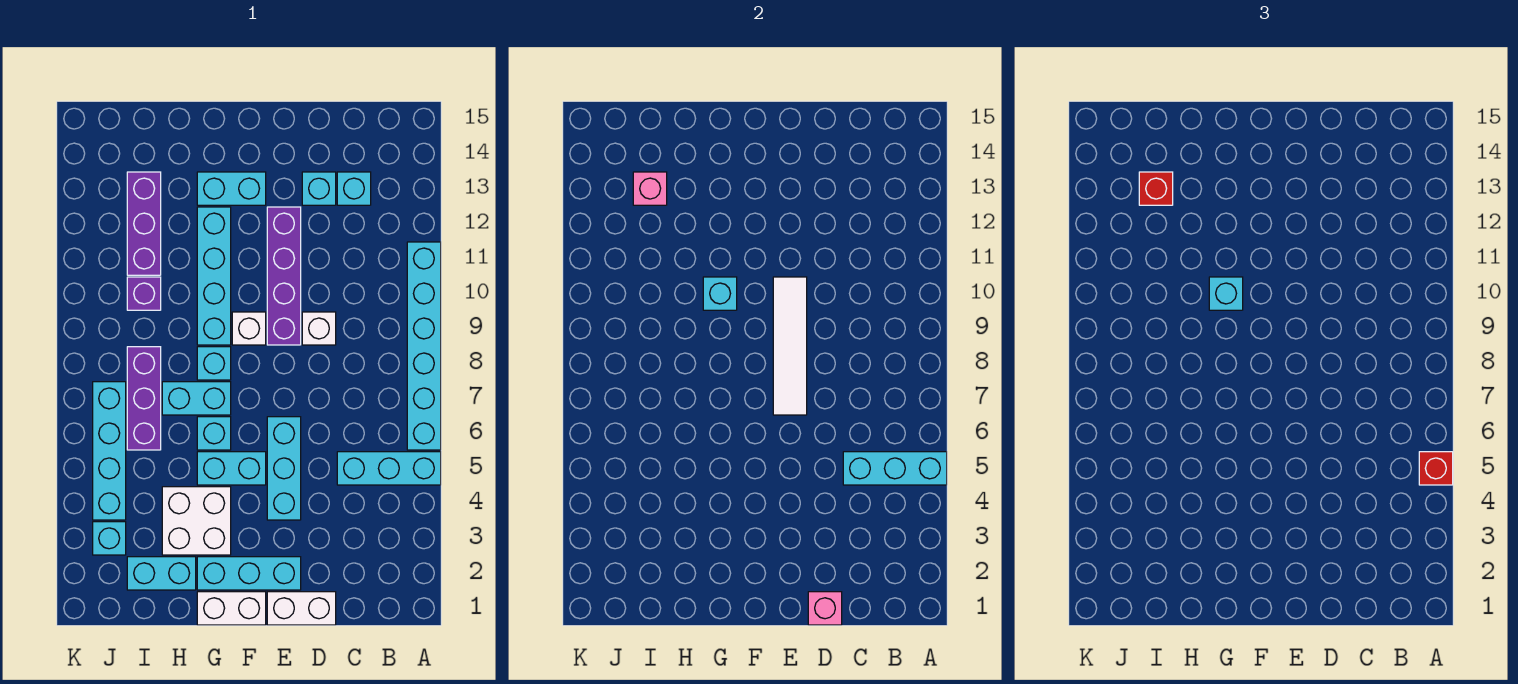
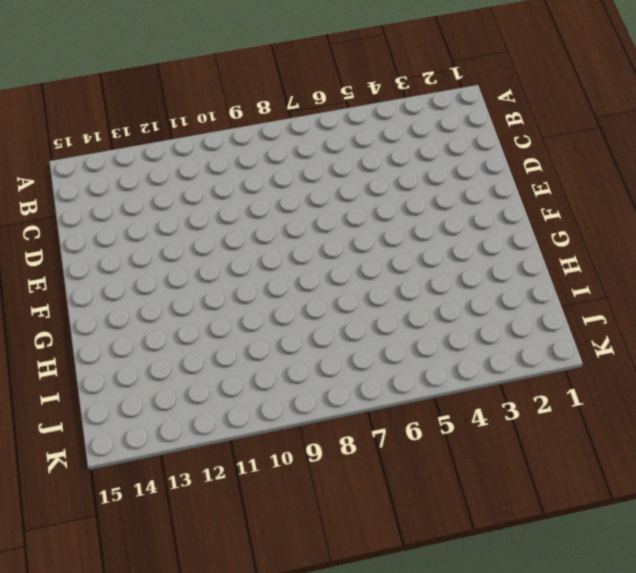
none -> cyan brick A5:C5 level 1
none -> cyan brick A6:A11 level 1
none -> cyan brick C13 level 1
none -> white brick D1:E1 level 1

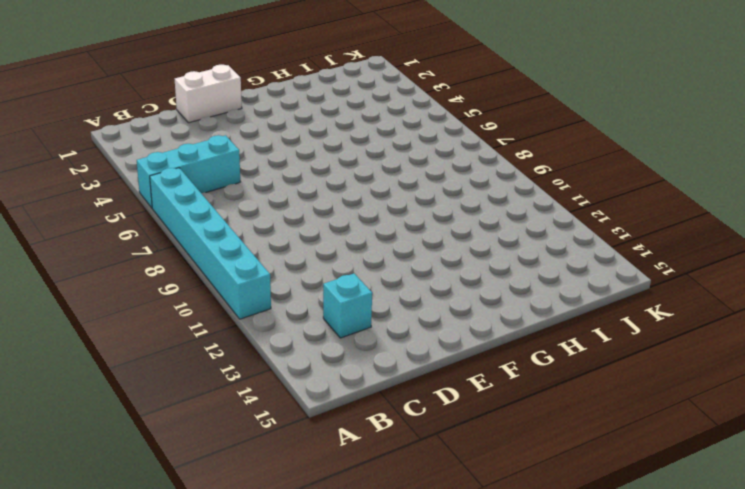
none -> white brick D9 level 1
none -> cyan brick D13 level 1
none -> cyan brick E2:G2 level 1
none -> cyan brick E4:E6 level 1

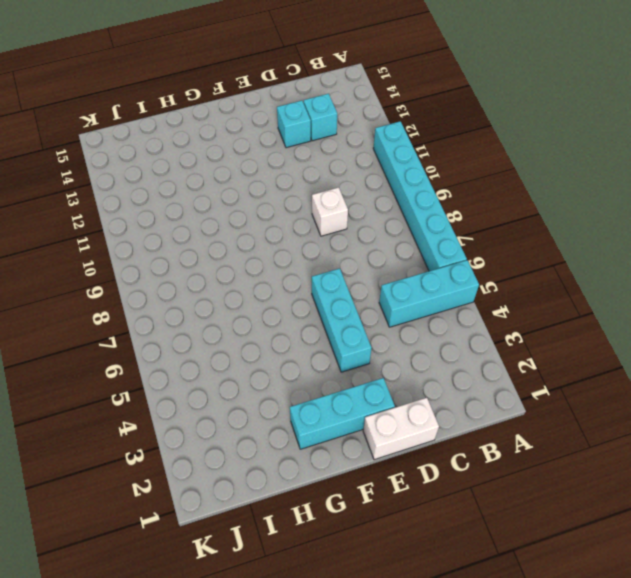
none -> purple brick E9:E12 level 1
none -> white brick F1:G1 level 1
none -> cyan brick F5:G5 level 1
none -> white brick F9 level 1

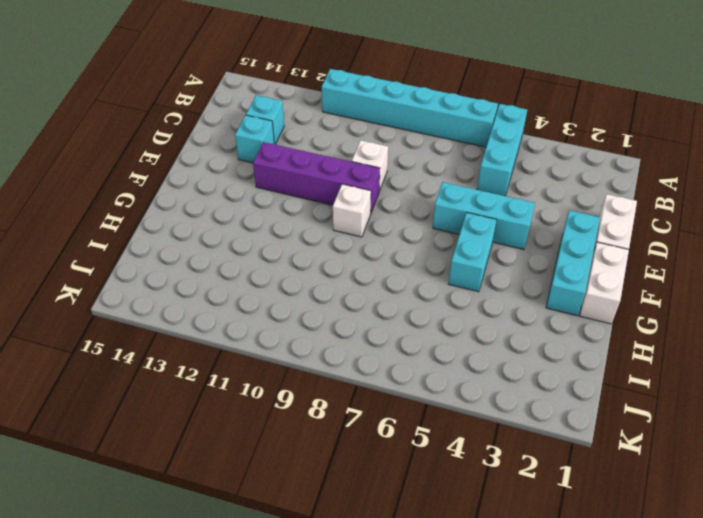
none -> cyan brick F13:G13 level 1
none -> white brick G3:H4 level 1
none -> cyan brick G6 level 1
none -> cyan brick G7:H7 level 1

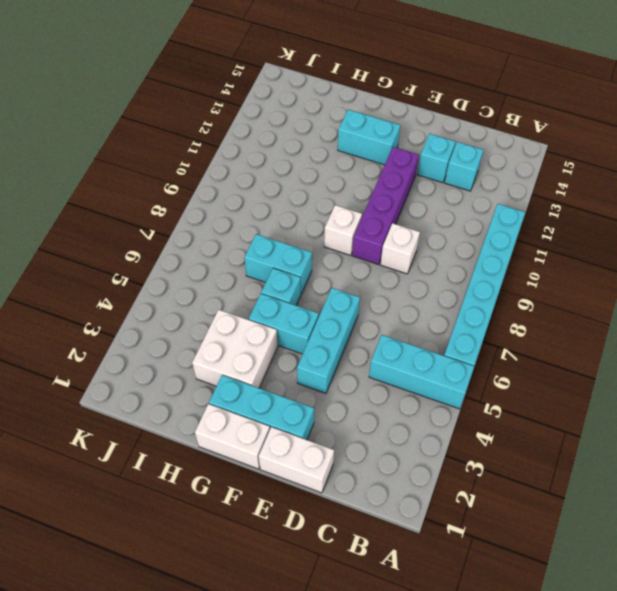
none -> cyan brick G8 level 1
none -> cyan brick G9:G12 level 1
none -> cyan brick H2:I2 level 1
none -> purple brick I6:I8 level 1

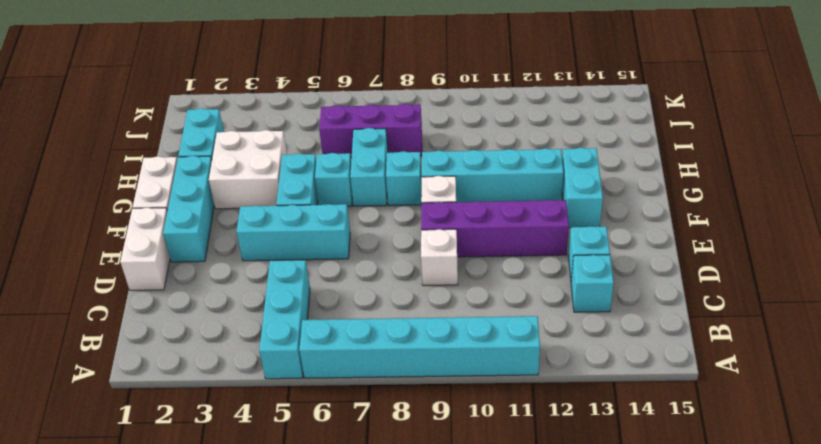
none -> purple brick I10 level 1
none -> purple brick I11:I13 level 1
none -> cyan brick J3 level 1
none -> cyan brick J4:J7 level 1

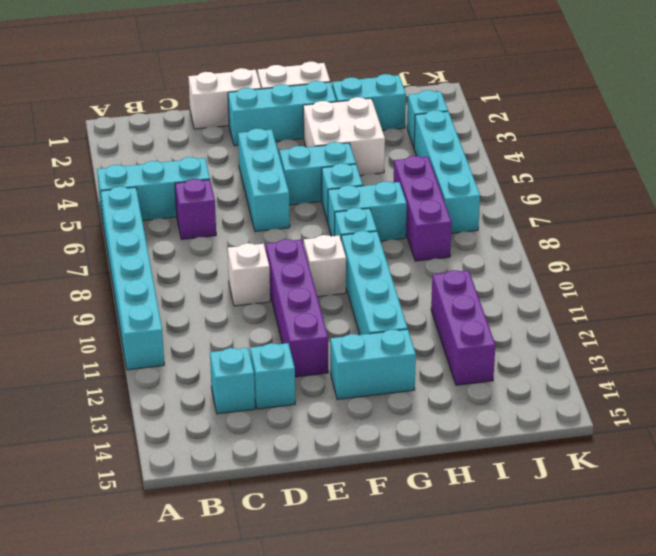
purple brick C6 level 1 -> purple brick I10 level 1
none -> cyan brick A5:C5 level 2
none -> pink brick D1 level 2
none -> white tile E7:E10 level 2
none -> cyan brick G10 level 2

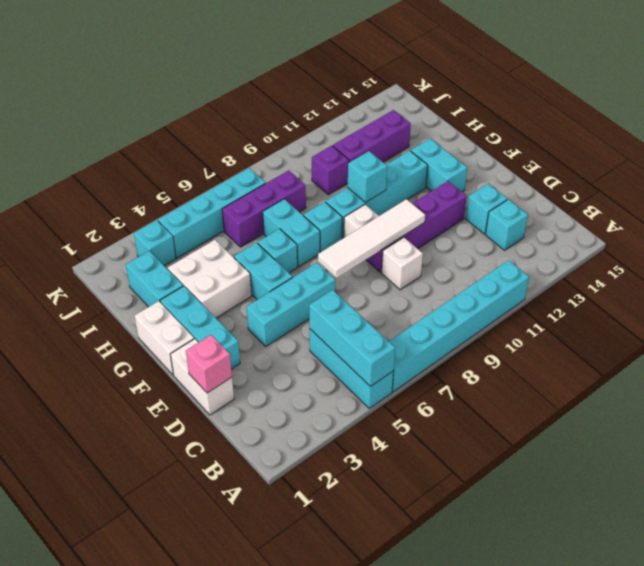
none -> pink brick I13 level 2
none -> red brick A5 level 3
none -> cyan brick G10 level 3
none -> red brick I13 level 3

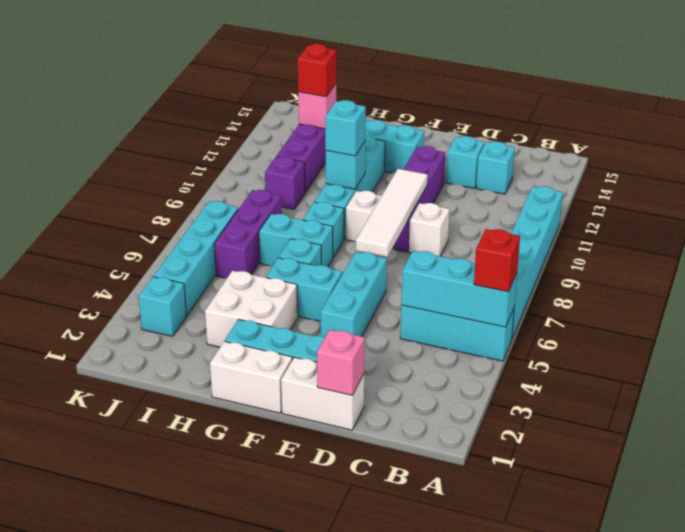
none -> cyan brick H2:I2 level 1

